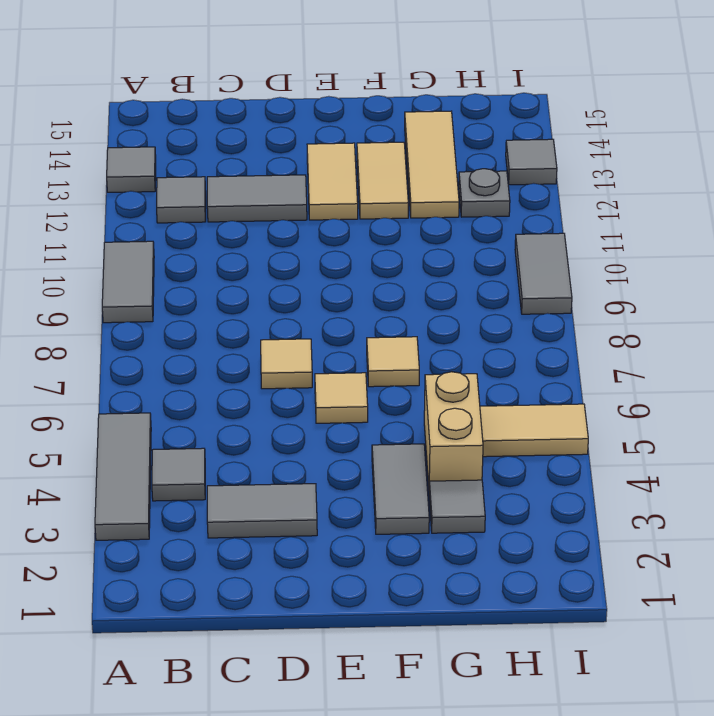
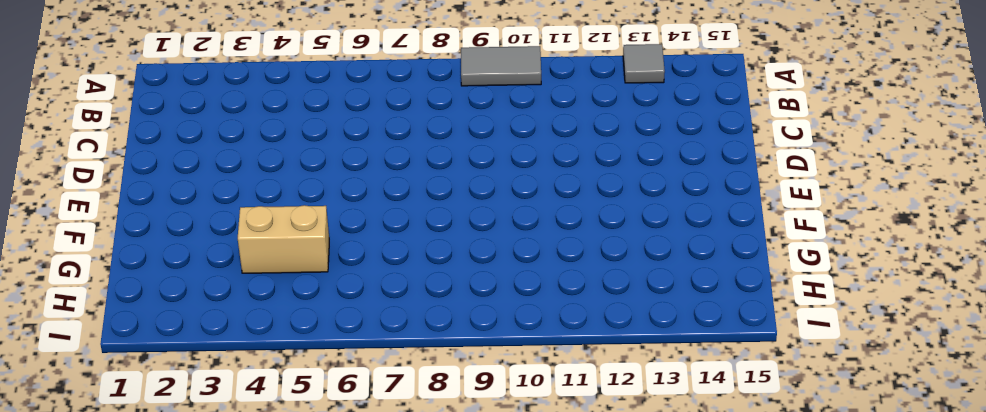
none -> grey tile A3:A5 level 1
none -> grey tile B4 level 1
none -> grey tile B12 level 1

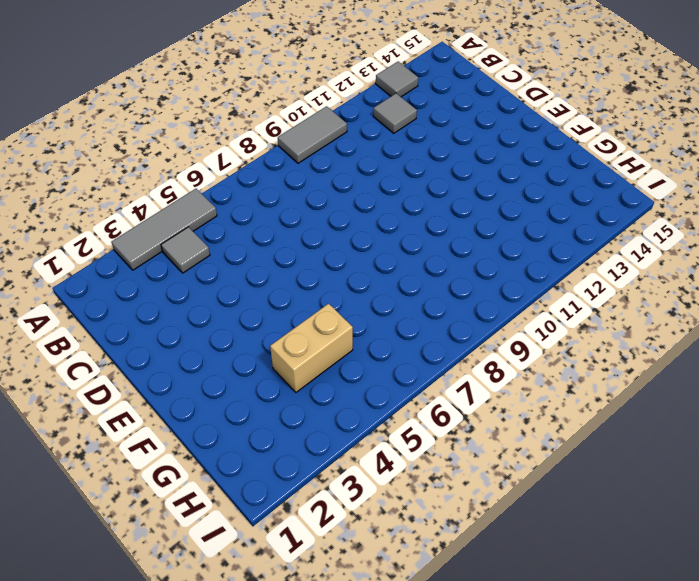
none -> grey tile C3:D3 level 1
none -> grey tile C12:D12 level 1
none -> tan tile D7 level 1

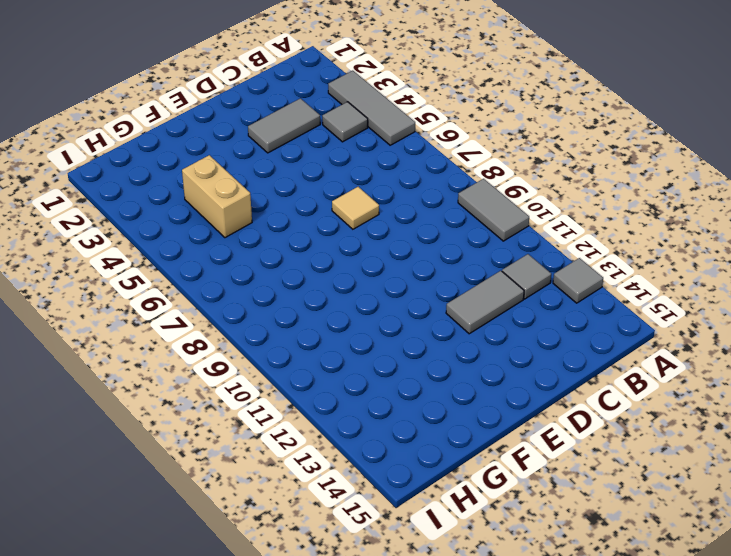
none -> tan tile E6 level 1
none -> tan tile E12:E13 level 1
none -> grey tile F3:F4 level 1

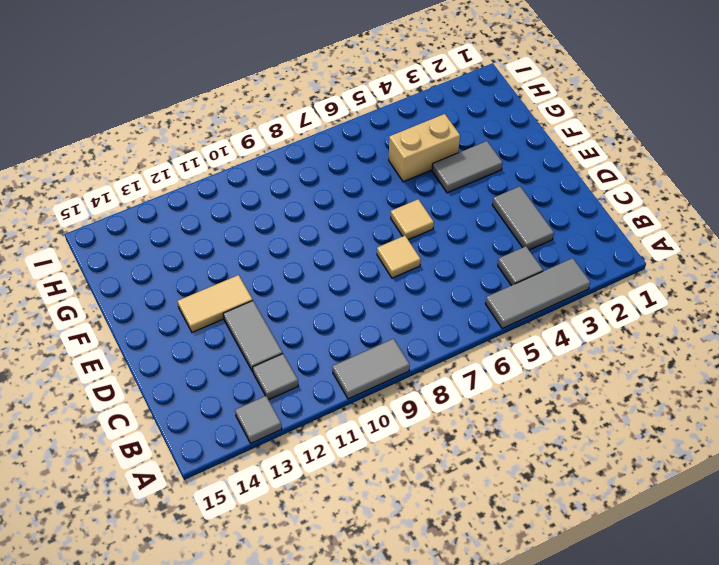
none -> tan tile F7 level 1
none -> tan tile F12:F13 level 1
none -> grey tile G3 level 1

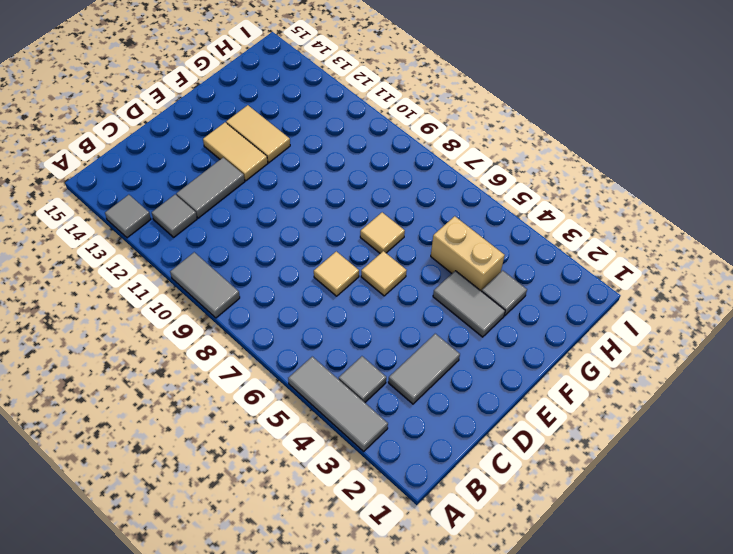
none -> tan tile G12:G14 level 1
none -> tan tile H5:I5 level 1
none -> grey plate H12 level 1

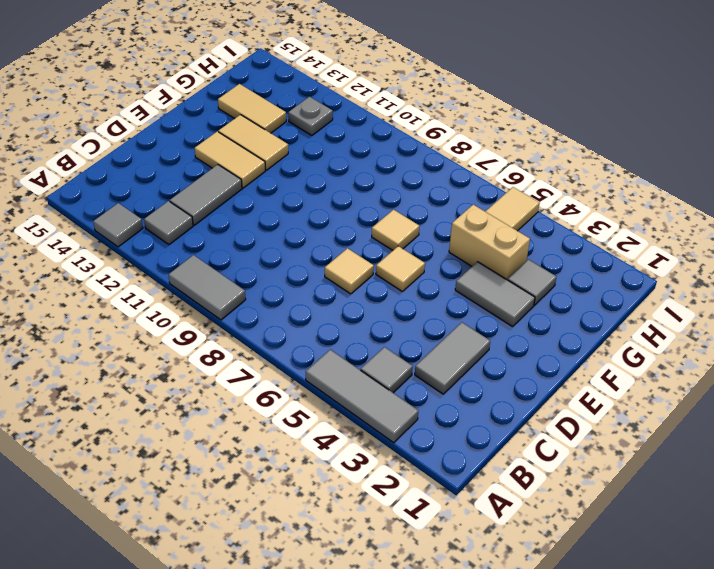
tan tile G13:G14 level 1 -> tan tile G12:G14 level 1
none -> grey tile I9:I10 level 1
none -> grey tile I13 level 1

